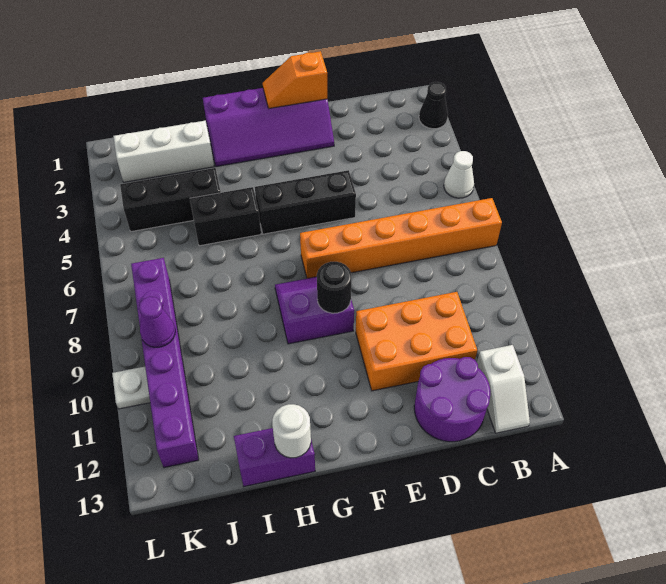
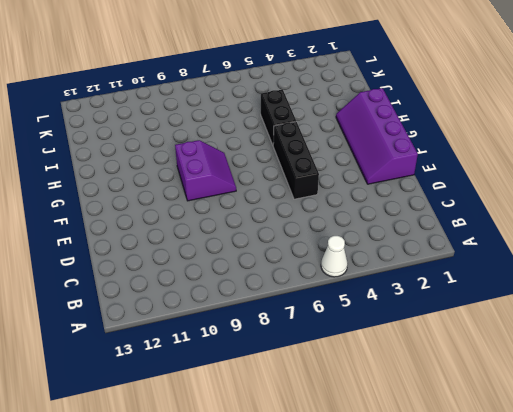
none -> black cone A2 level 1
none -> orange brick A7:F7 level 1
none -> white slope B12:B13 level 1 top 12

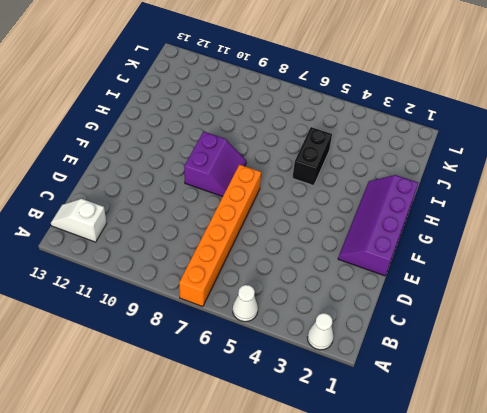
white cone A2 level 1 -> black cone A2 level 1
none -> orange brick C10:E11 level 1
none -> purple round brick C12:D13 level 1
none -> black brick E5:G5 level 1

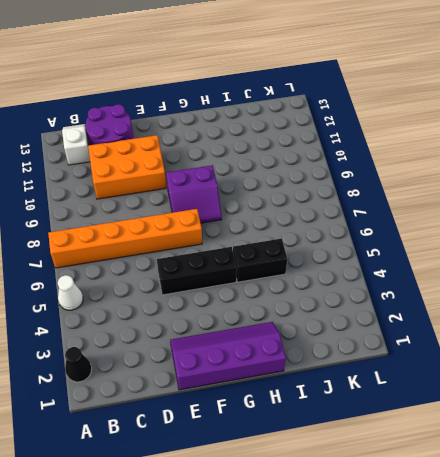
none -> purple brick H13:I13 level 1
none -> white brick I2:K2 level 1
none -> black brick I4:K4 level 1

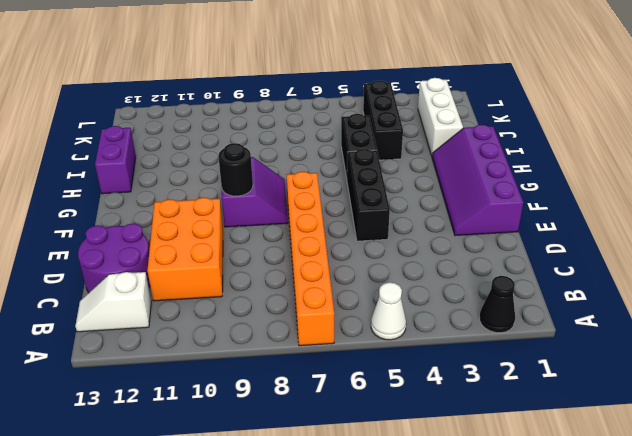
none -> purple brick K7:K12 level 1
none -> white plate L10 level 1
none -> orange slope E1:F1 level 2 top E

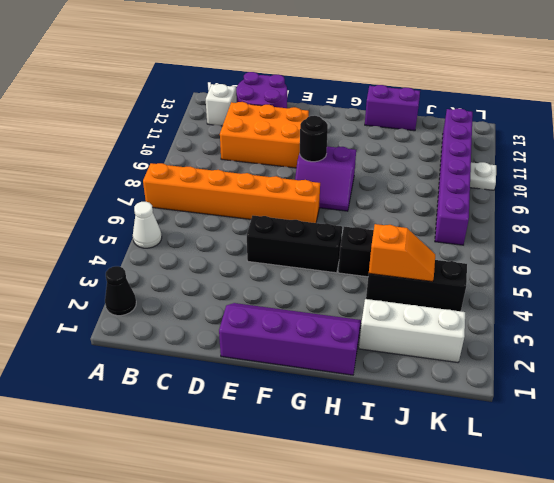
orange slope I4:J4 level 2 top I -> orange slope E1:F1 level 2 top E
none -> white round brick H13 level 2
none -> purple cone K9 level 2

